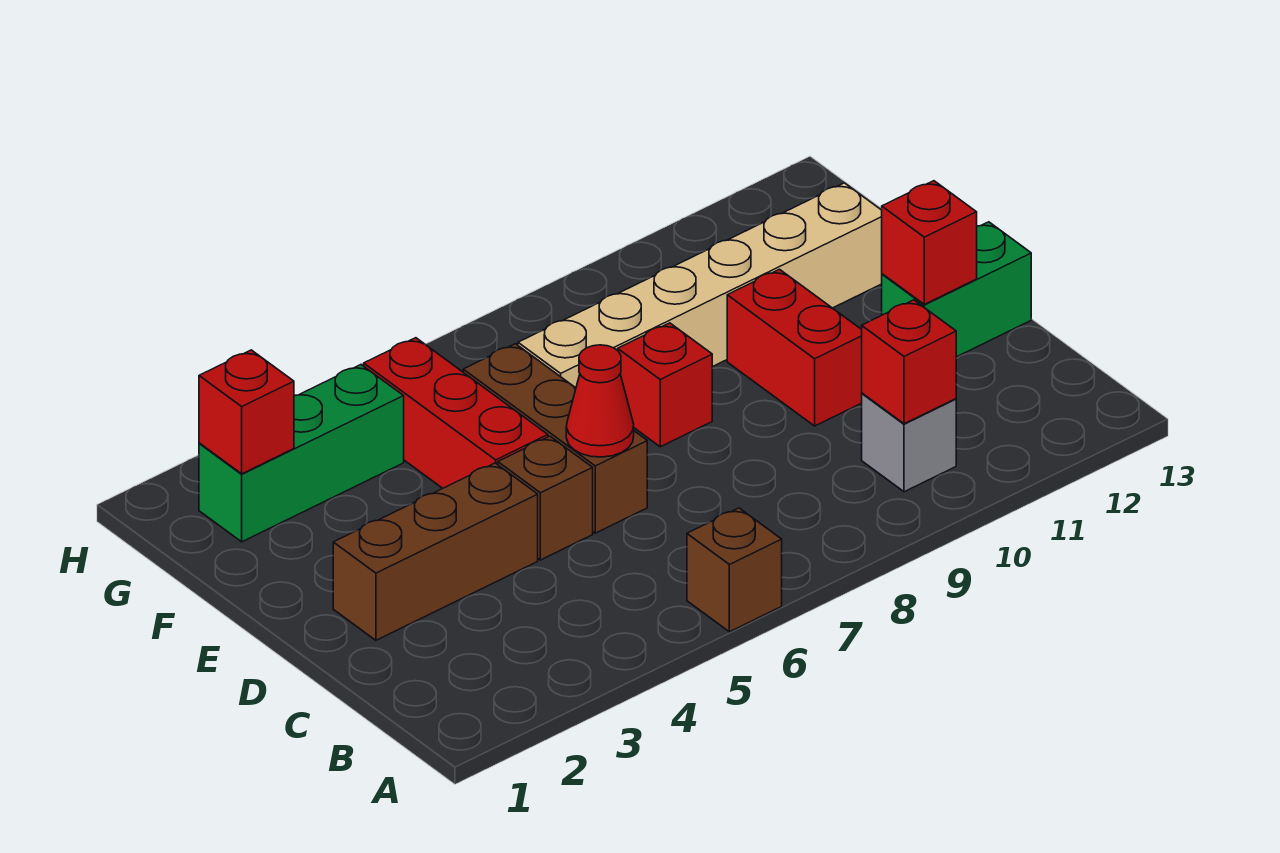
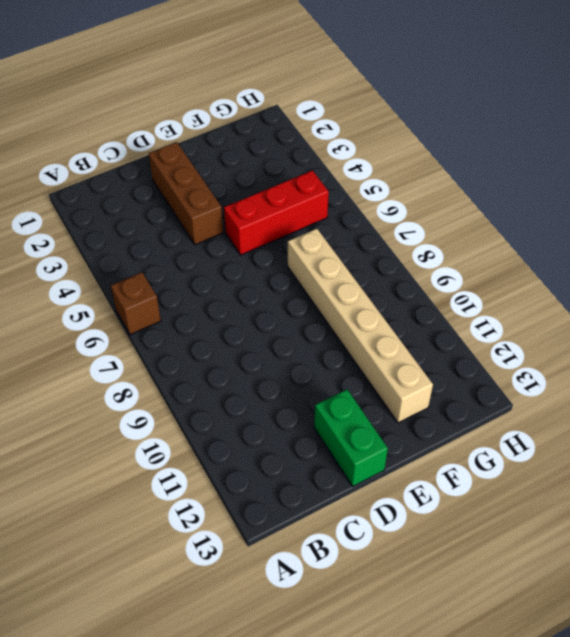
none -> grey brick B10 level 1
none -> brown brick D5 level 1
none -> brown brick D6:F6 level 1

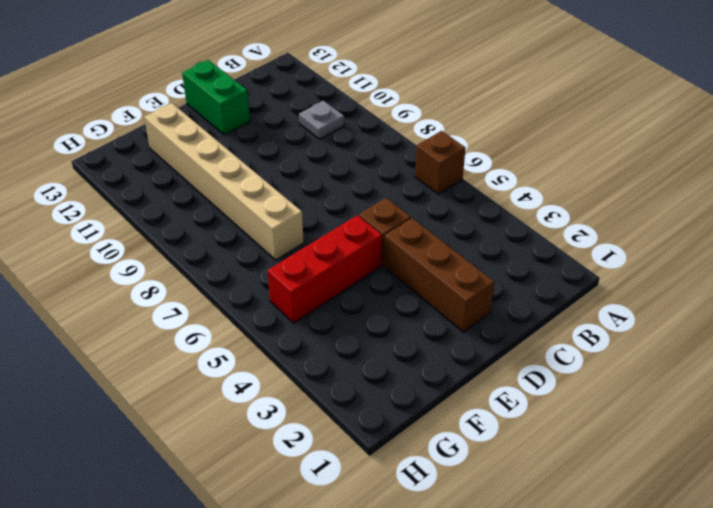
grey plate B10 level 1 -> grey brick B10 level 1
none -> brown brick D6:F6 level 1
none -> red brick D10:E10 level 1
none -> red brick E8 level 1

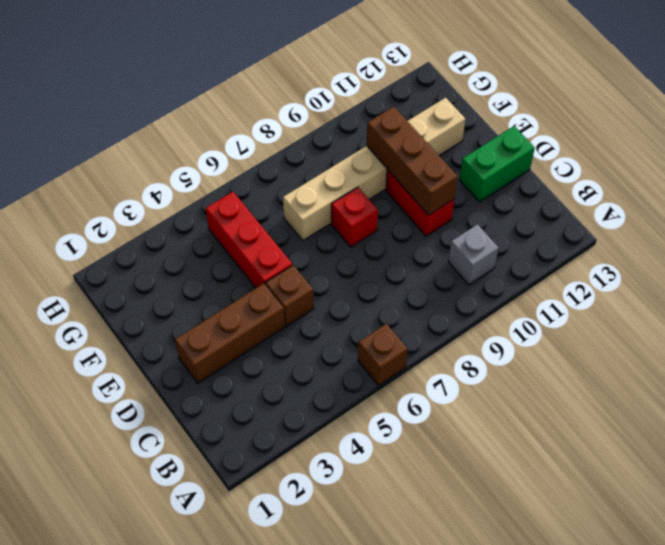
brown brick D10:F10 level 2 -> brown brick D6:F6 level 1
none -> green brick G2:G4 level 1
none -> red brick B10 level 2
none -> red cone D6 level 2

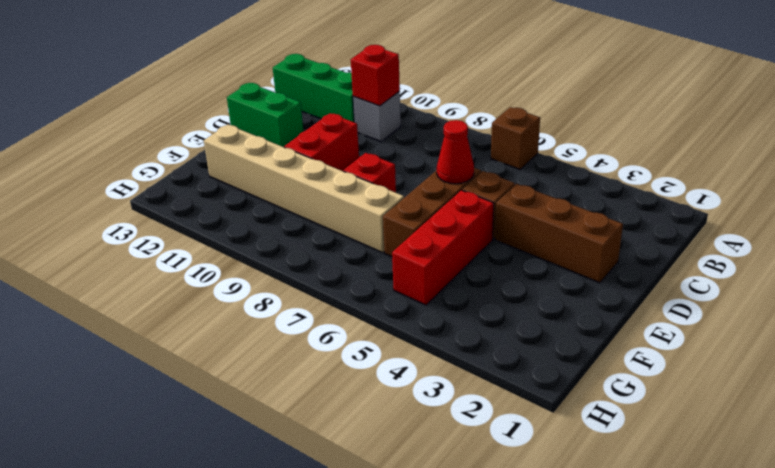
green brick B11:B13 level 1 -> green brick G2:G4 level 1
none -> red brick D12 level 2
none -> red brick G2 level 2

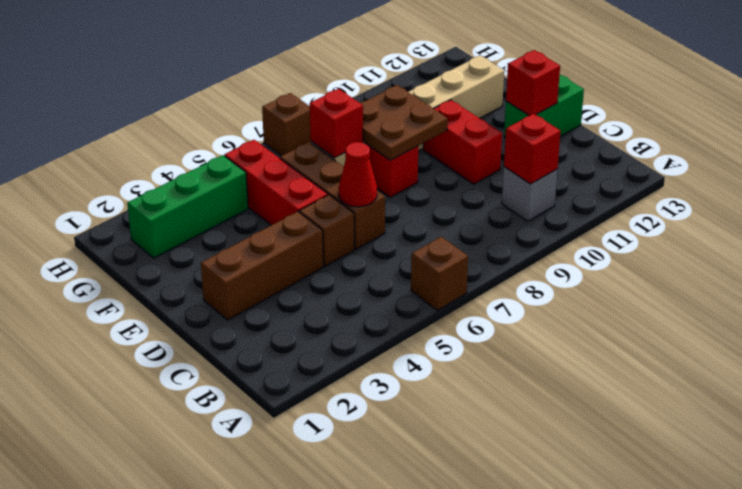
brown plate E8:F9 level 2 -> none
red brick F7 level 2 -> red brick G2 level 2
brown brick H7 level 1 -> none

